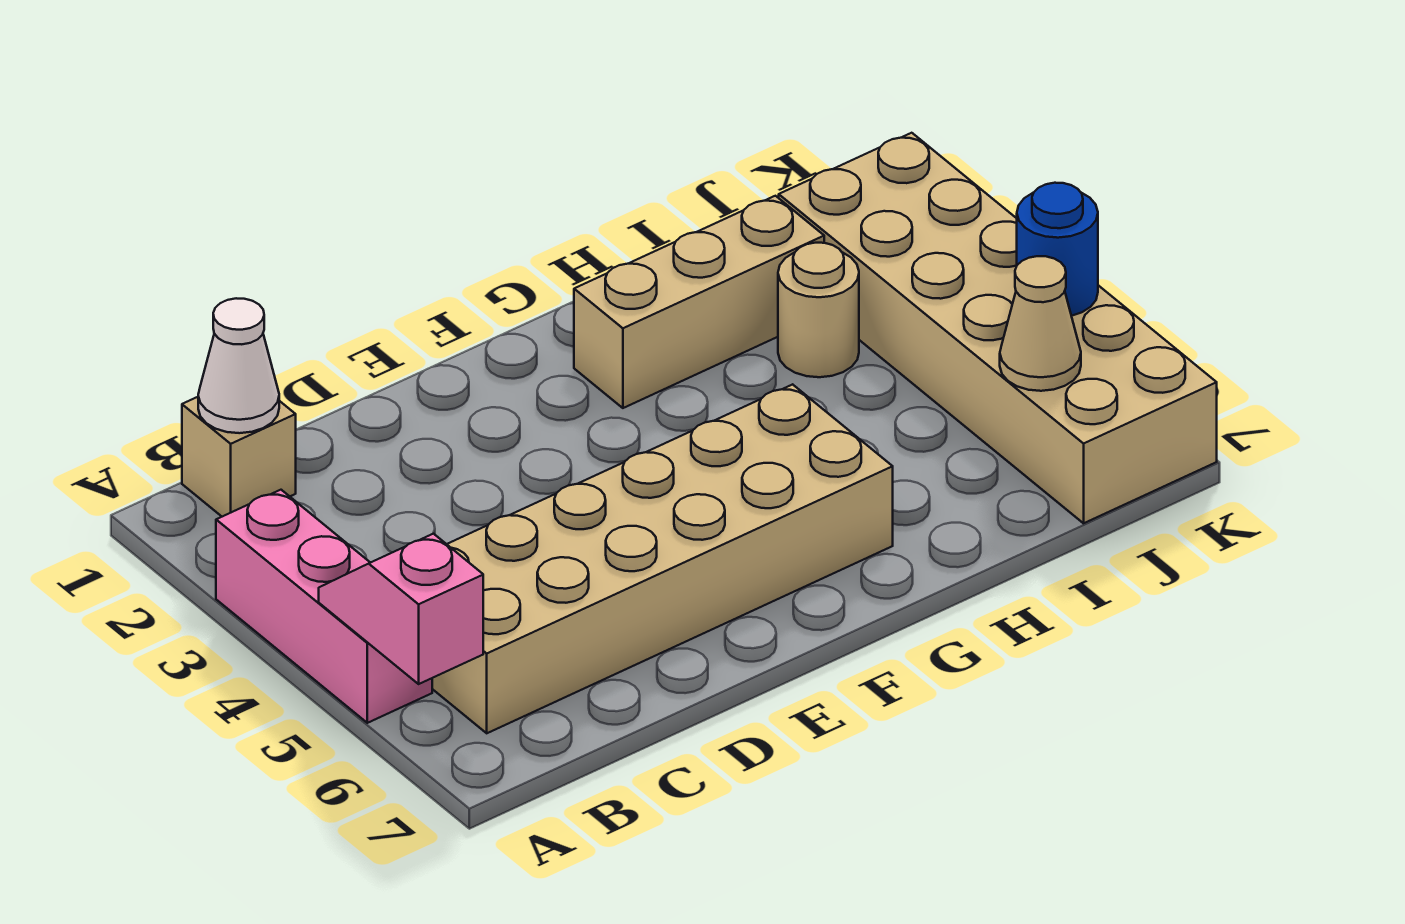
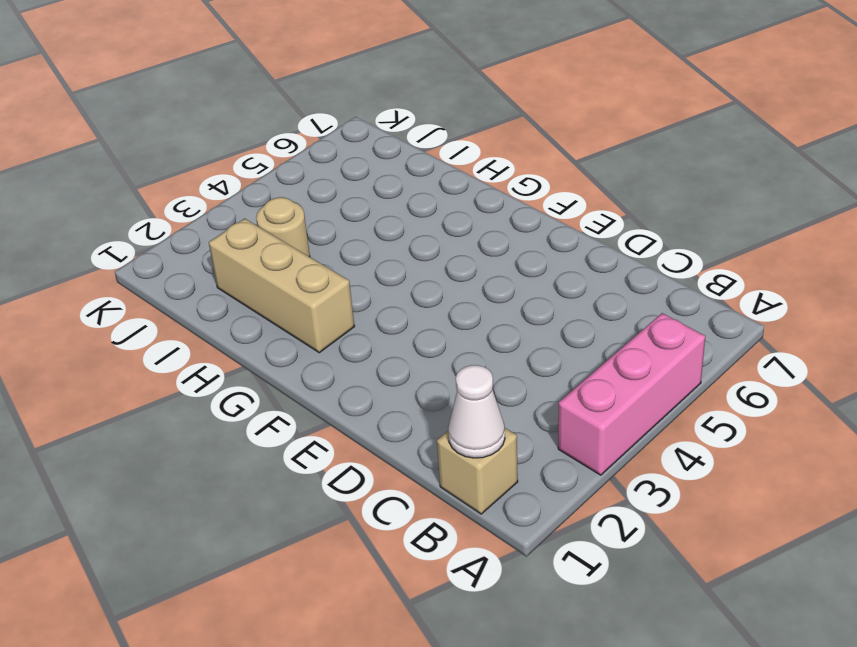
none -> tan brick B5:G6 level 1
none -> tan brick J2:K7 level 1

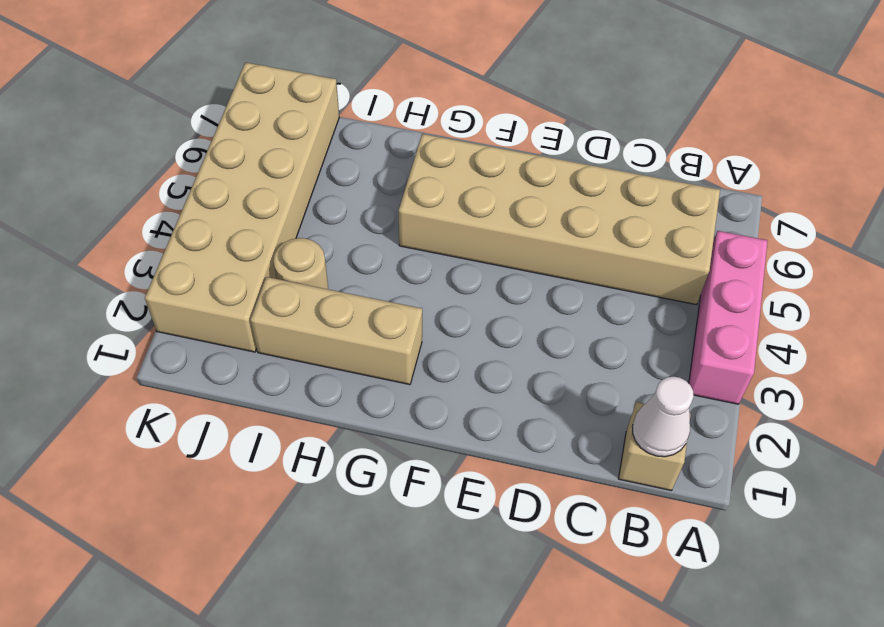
none -> pink slope A5:A6 level 2 top 6
none -> tan cone J6 level 2

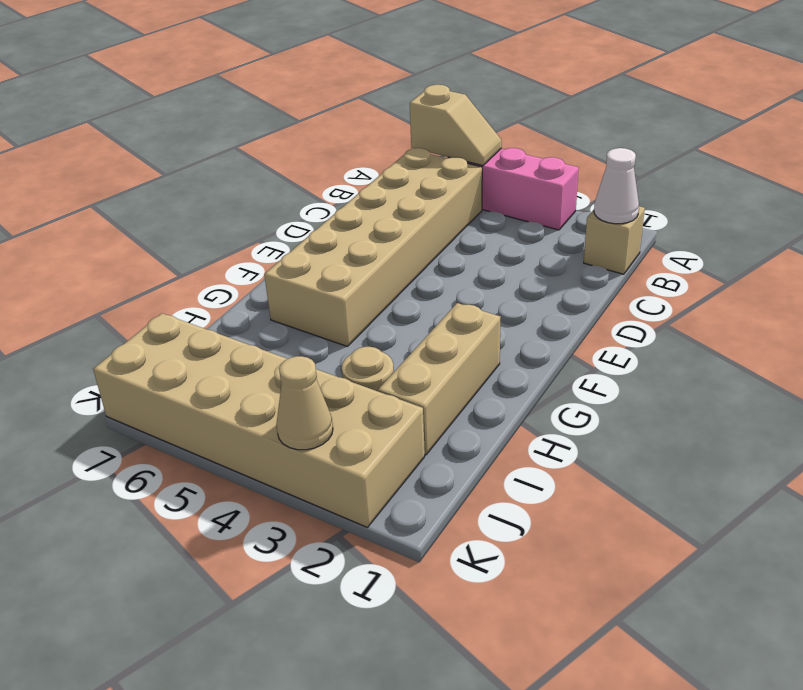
tan slope A5:A6 level 2 top 6 -> pink slope A5:A6 level 2 top 6
tan cone K3 level 2 -> tan cone J6 level 2
none -> blue round brick K5 level 2

